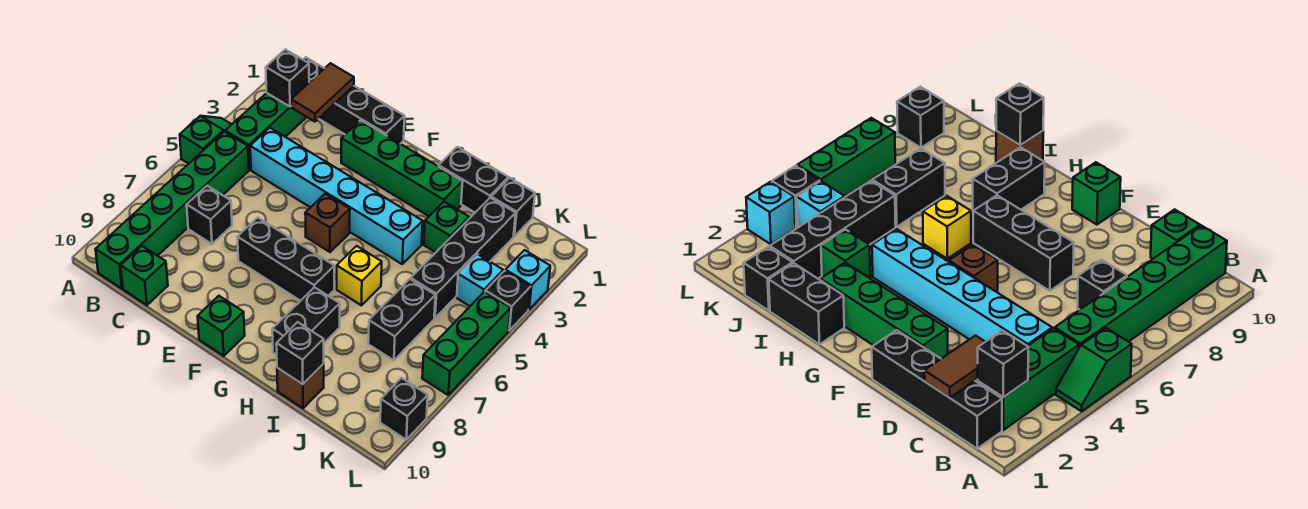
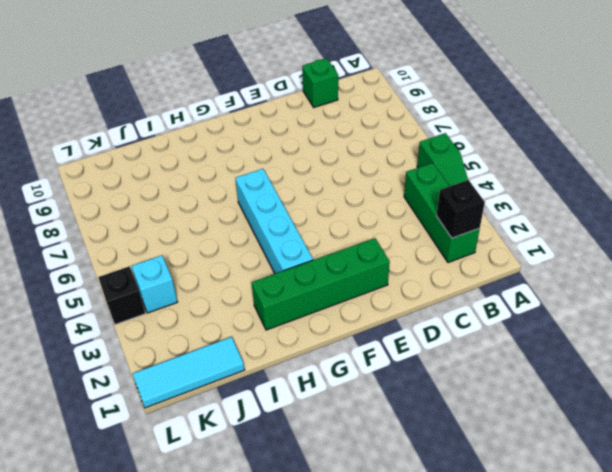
cyan brick G3:G6 level 1 -> cyan brick C4:H4 level 1
cyan tile J1:L1 level 1 -> black brick J1 level 1
none -> black brick B1:E1 level 1
none -> green brick B5:B10 level 1
none -> black brick C7 level 1

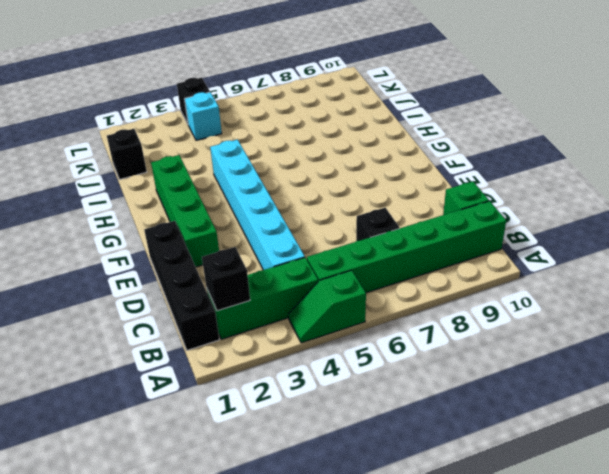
none -> black brick E7:G7 level 1
none -> brown brick F5 level 1
none -> green brick F10 level 1

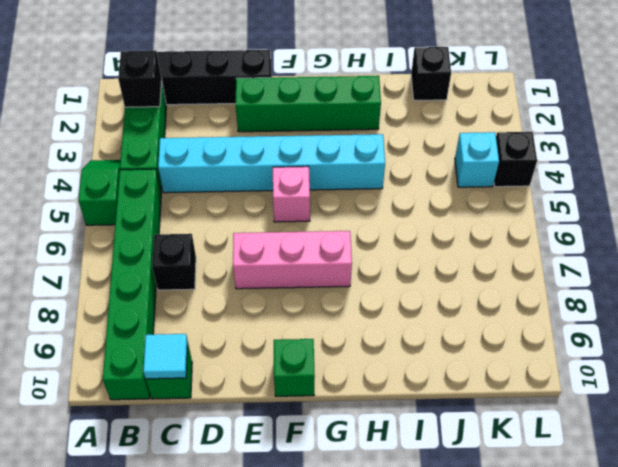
cyan tile C10 level 2 -> none
pink brick E7:G7 level 1 -> black brick E7:G7 level 1
pink brick F5 level 1 -> brown brick F5 level 1
none -> black brick H1:I1 level 1
none -> yellow brick H6 level 1
none -> black brick H8:H9 level 1

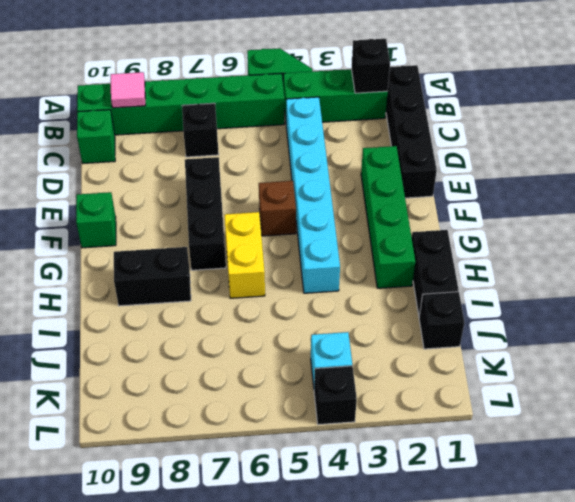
pink tile B9 level 2 -> none
yellow brick G6:H6 level 1 -> yellow brick H6 level 1
none -> green brick I3 level 1
none -> brown brick I10 level 1
none -> black brick J2:J5 level 1

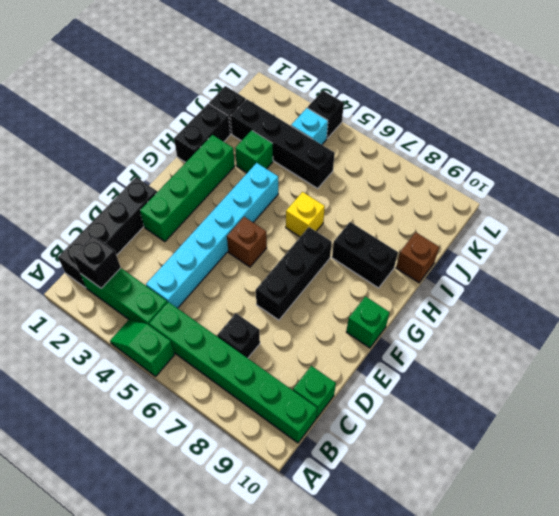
none -> black brick J6:J7 level 1
none -> cyan brick L3 level 1
none -> green brick L5:L7 level 1

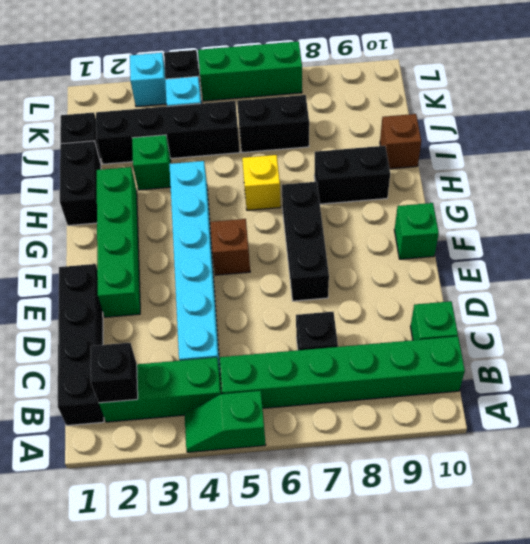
none -> black brick L9 level 1
none -> brown tile C1:C2 level 2
none -> black brick I10 level 2

